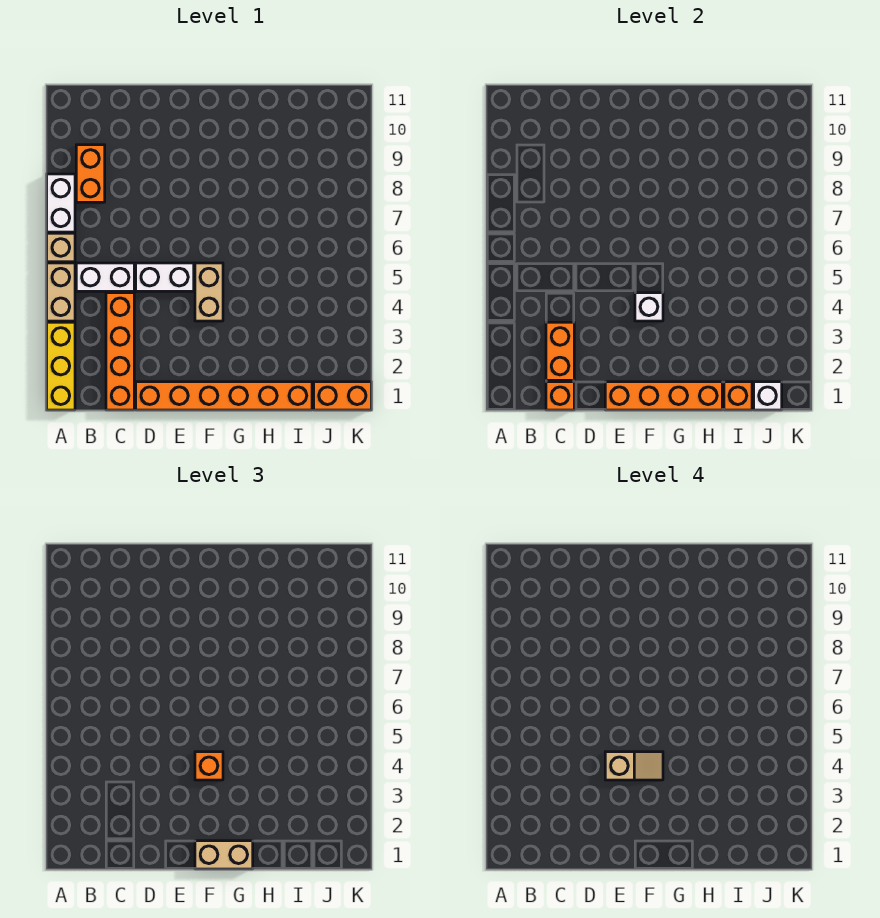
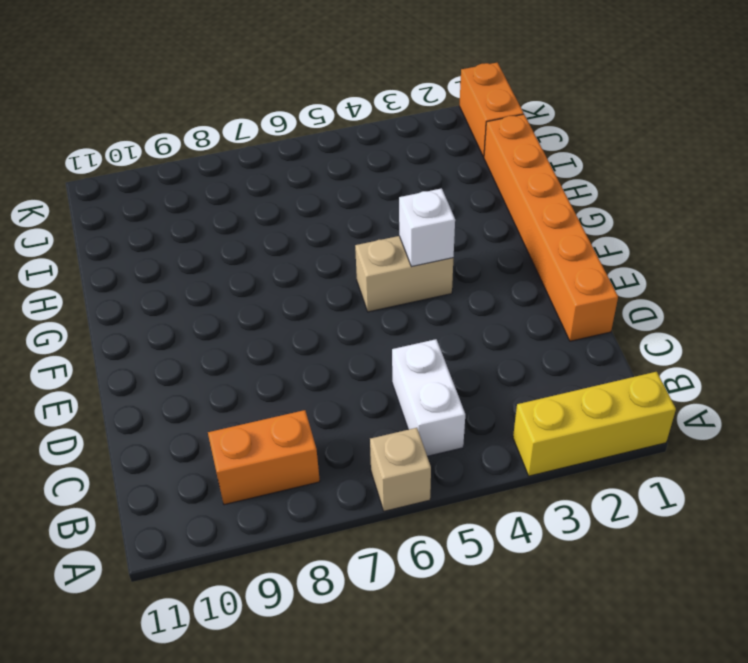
none -> tan brick A4:A5 level 1
none -> white brick A7:A8 level 1
none -> orange brick C1:C4 level 1

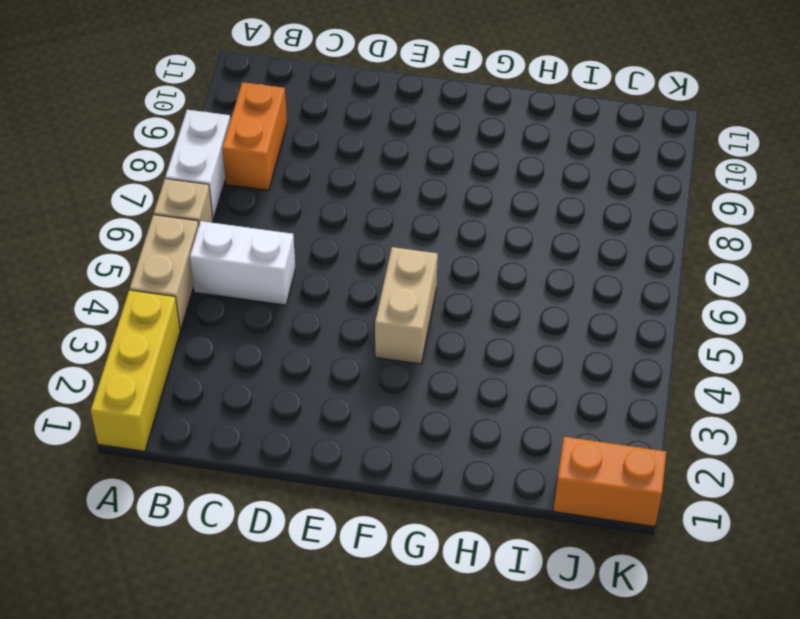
none -> orange brick C1:C4 level 1
none -> orange brick D1:I1 level 1
none -> white brick D5:E5 level 1

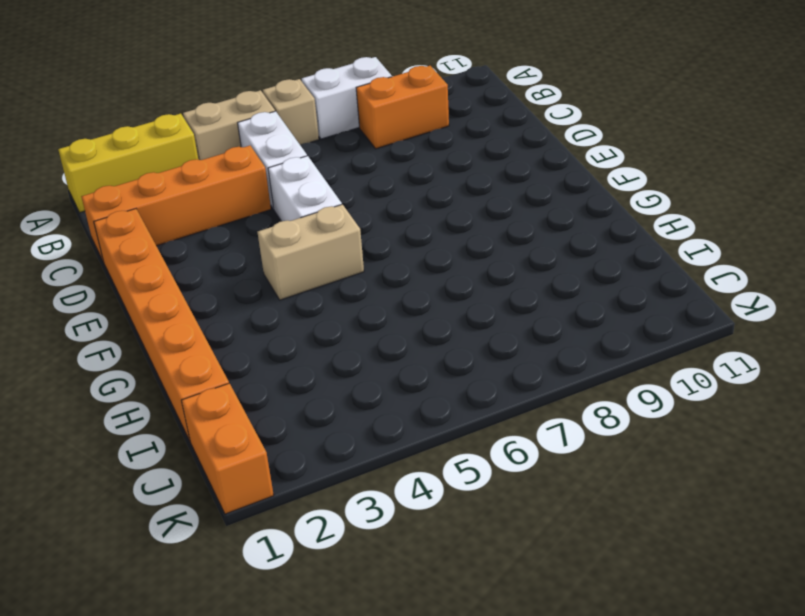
none -> orange brick C1 level 2
none -> orange brick C2:C3 level 2
none -> orange brick E1:H1 level 2

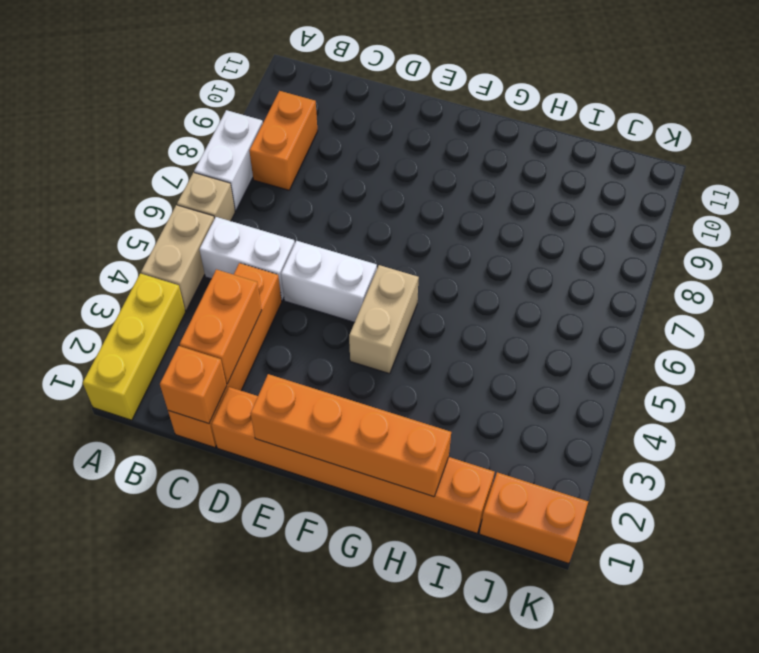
none -> white brick F4 level 2
none -> orange brick I1 level 2
none -> white brick J1 level 2

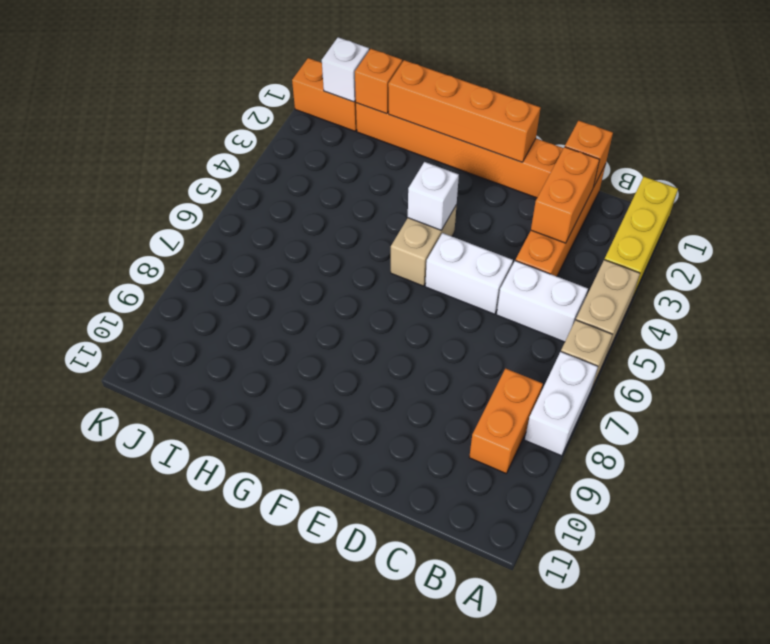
none -> tan brick F1:G1 level 3
none -> orange brick F4 level 3
none -> tan slope E4:F4 level 4 top E

